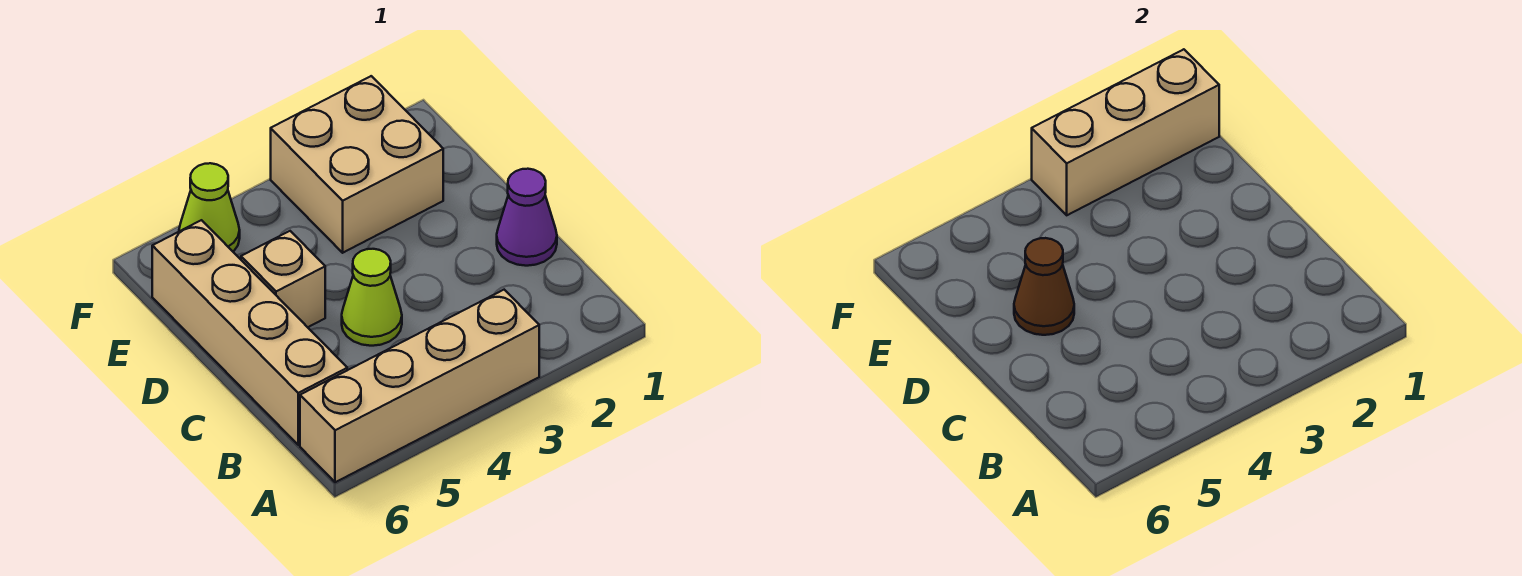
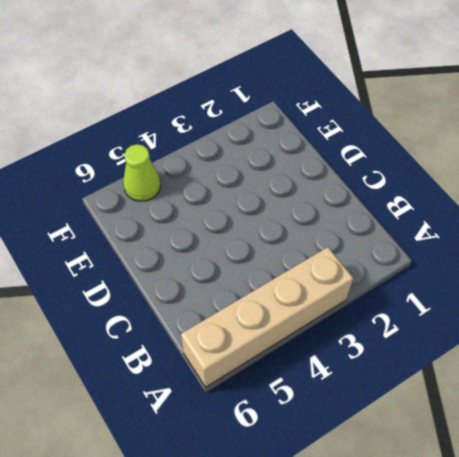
none -> tan brick B6:E6 level 1
none -> purple cone C1 level 1

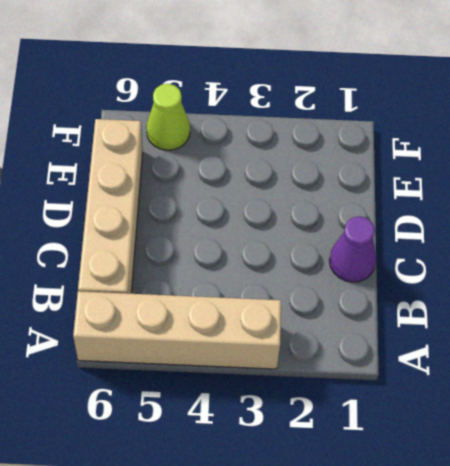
none -> lime cone C4 level 1
none -> tan brick D5 level 1

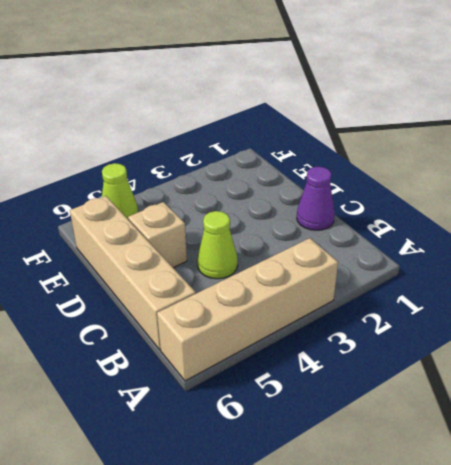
none -> tan brick E2:F3 level 1
none -> brown cone D5 level 2

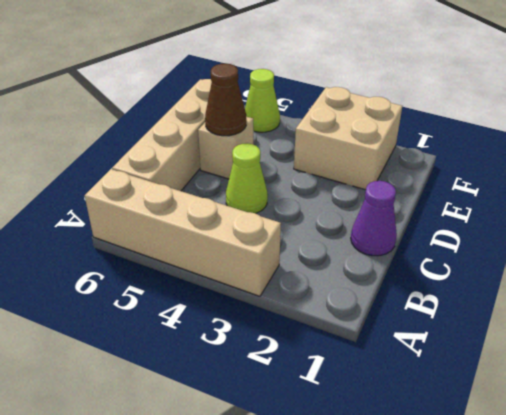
none -> tan brick F1:F3 level 2

